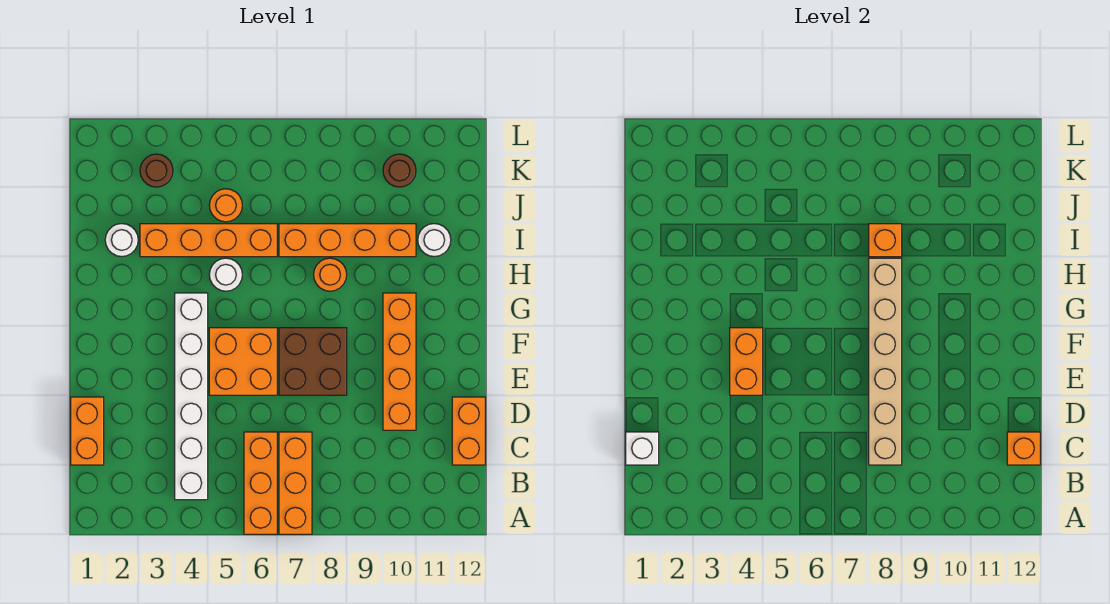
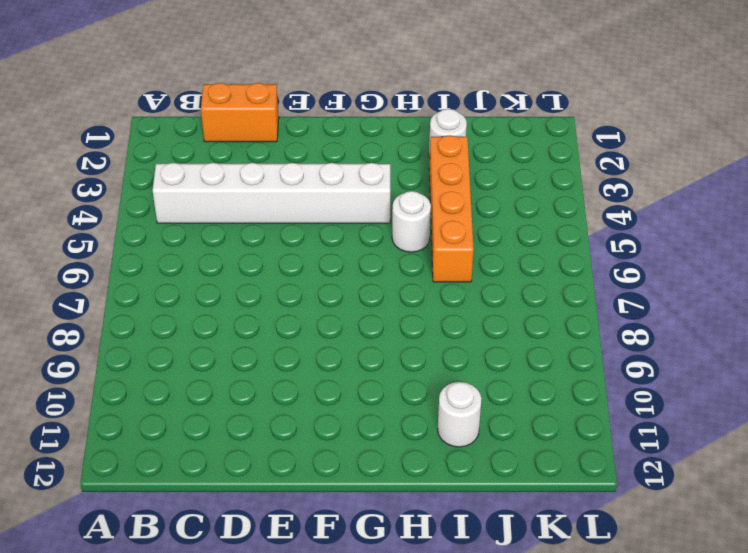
none -> orange brick A6:C6 level 1
none -> orange brick A7:C7 level 1
none -> orange brick C12:D12 level 1

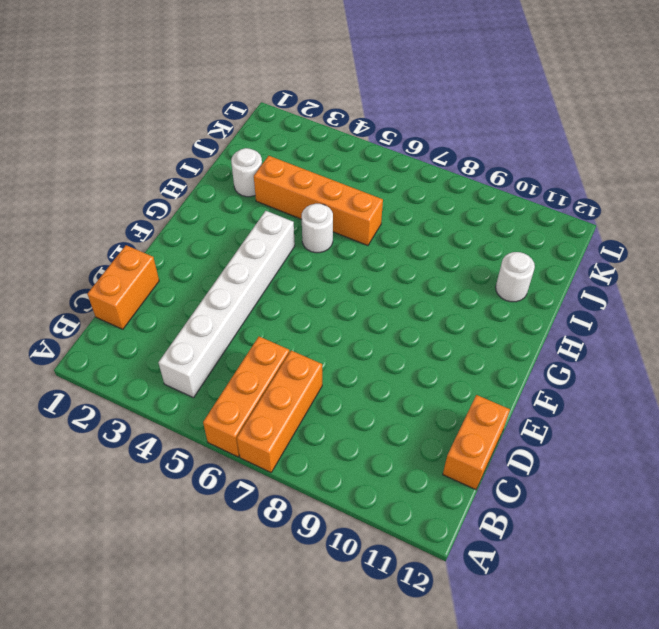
none -> orange brick D10:G10 level 1
none -> orange brick E5:F6 level 1
none -> brown brick E7:F8 level 1

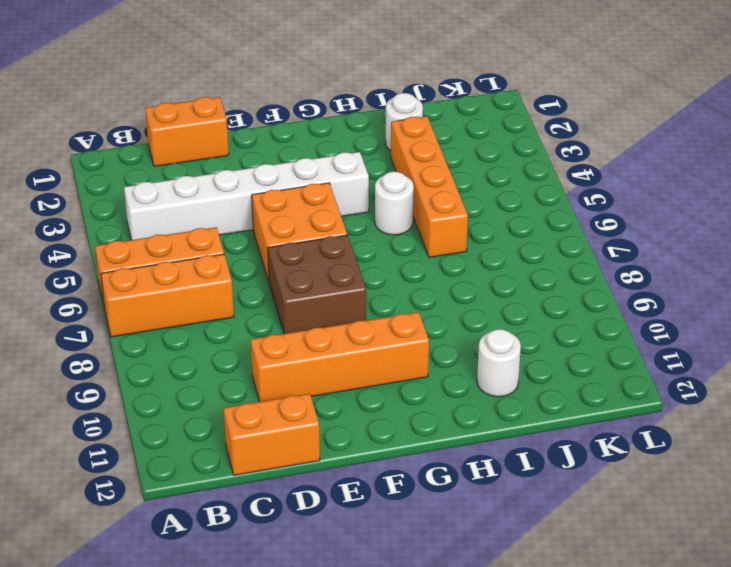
none -> orange round brick H8 level 1
none -> orange brick I7:I10 level 1
none -> orange round brick J5 level 1

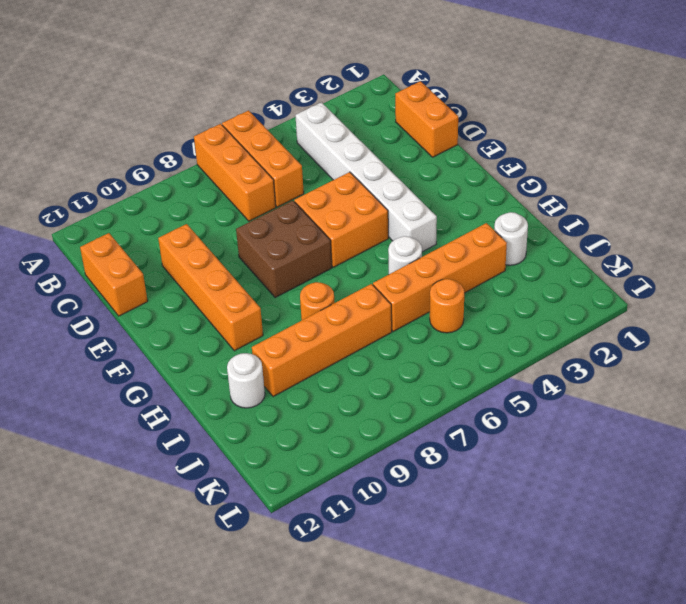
none -> brown round brick K3 level 1
none -> brown round brick K10 level 1
none -> white brick C1 level 2

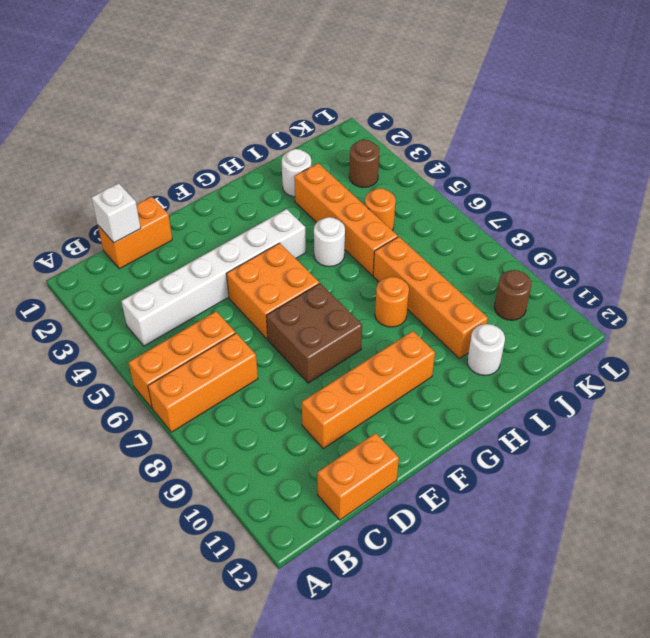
none -> tan brick C8:H8 level 2
none -> orange brick C12 level 2
none -> orange brick E4:F4 level 2

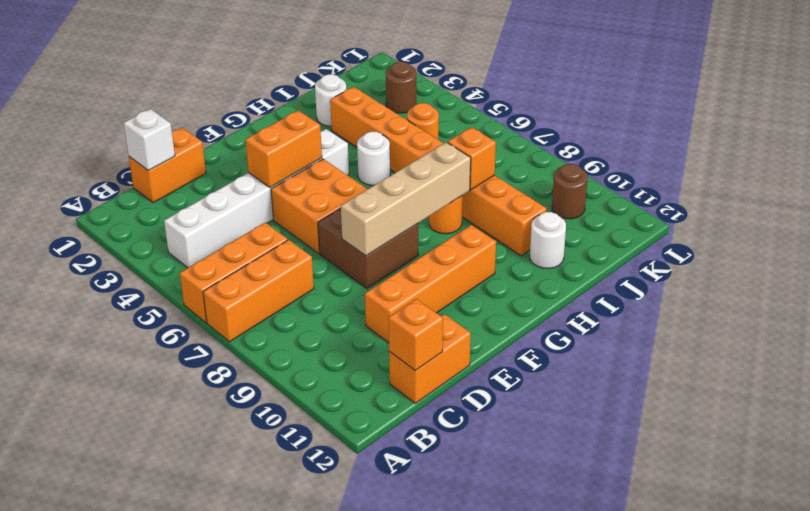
tan brick E8:H8 level 2 -> tan brick C8:H8 level 2

